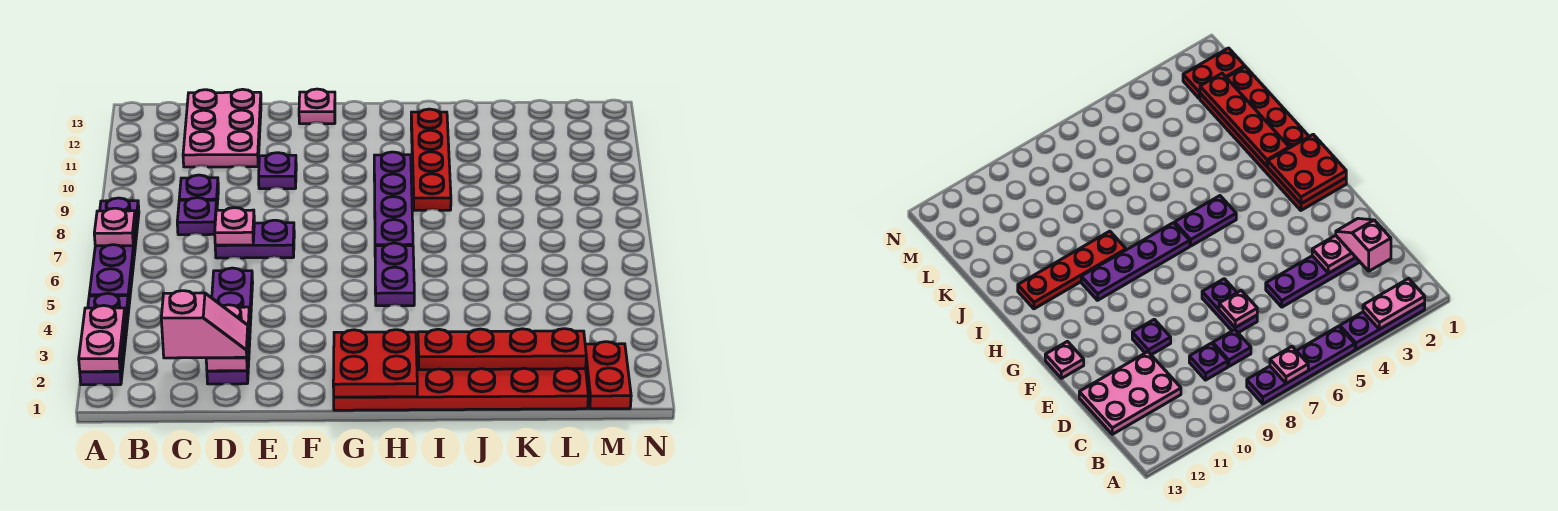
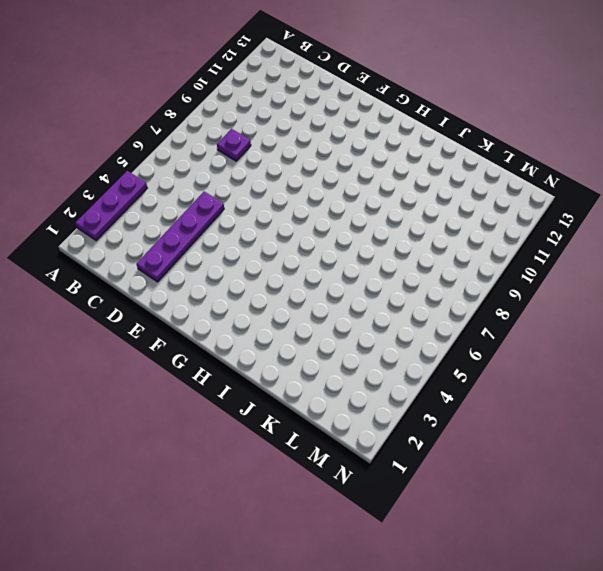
none -> purple plate A5:A8 level 1
none -> purple plate C9 level 1
none -> pink plate C11:D13 level 1

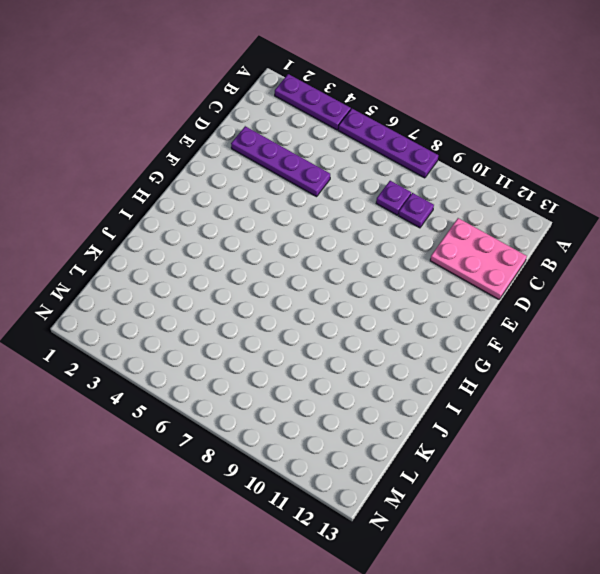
none -> purple plate D7:E7 level 1
none -> purple plate E10 level 1
none -> pink plate F13 level 1

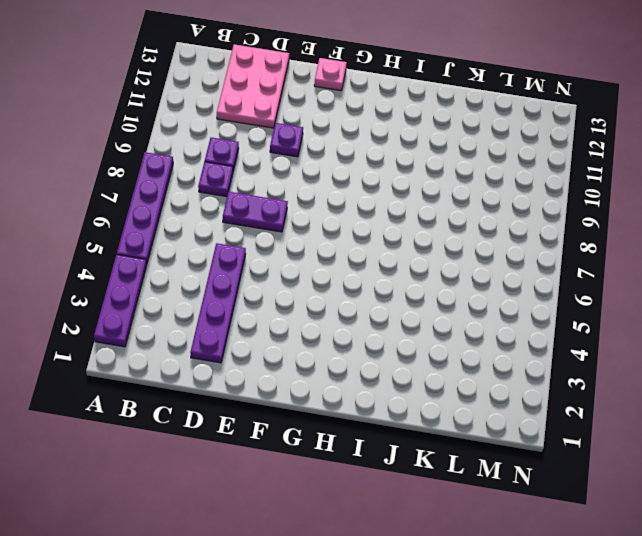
none -> red plate G1:L2 level 1
none -> purple plate H5:H6 level 1
none -> purple plate H7:H10 level 1

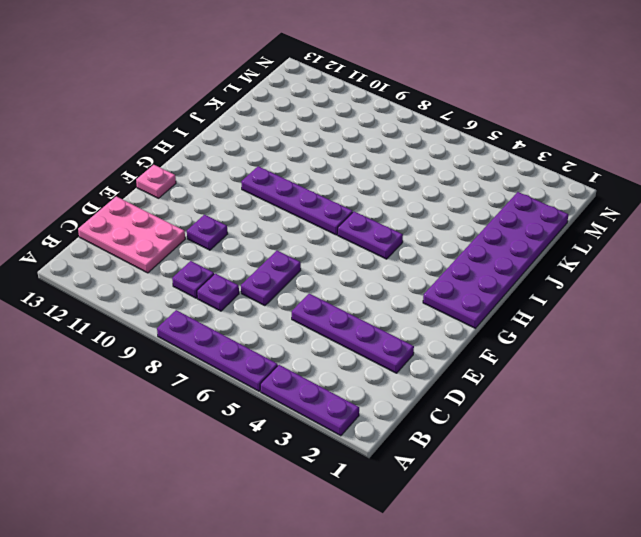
purple plate G1:L2 level 1 -> red plate G1:L2 level 1
none -> red plate I9:I12 level 1
none -> red plate M1:M2 level 1
none -> pink plate A2:A3 level 2

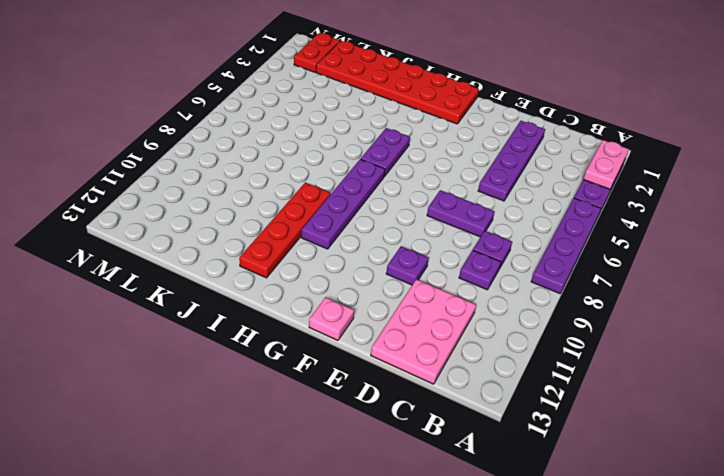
none -> pink plate A7 level 2
none -> pink plate D2:D3 level 2
none -> pink plate D7 level 2

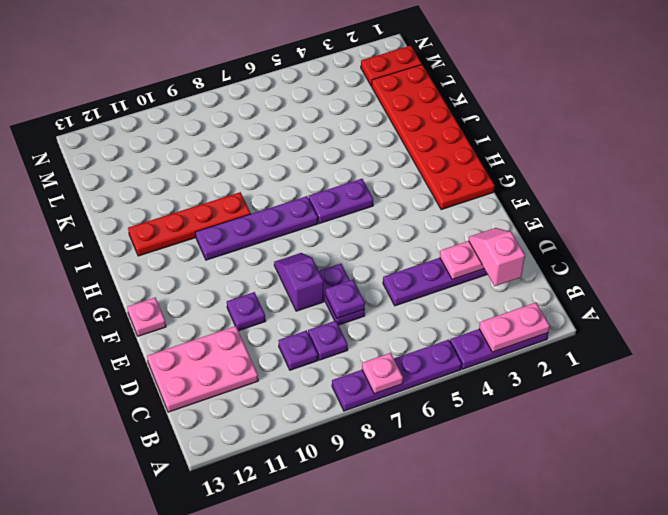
purple plate D7 level 2 -> pink plate D7 level 2
purple slope E8:F8 level 1 top E -> none
none -> red plate G1:H2 level 2
none -> red plate I2:L2 level 2

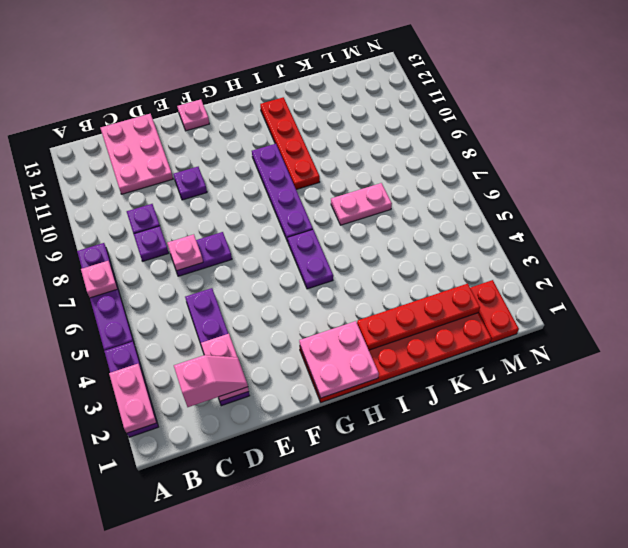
pink plate G1:H2 level 2 -> red plate G1:H2 level 2
pink plate J7:K7 level 1 -> none

